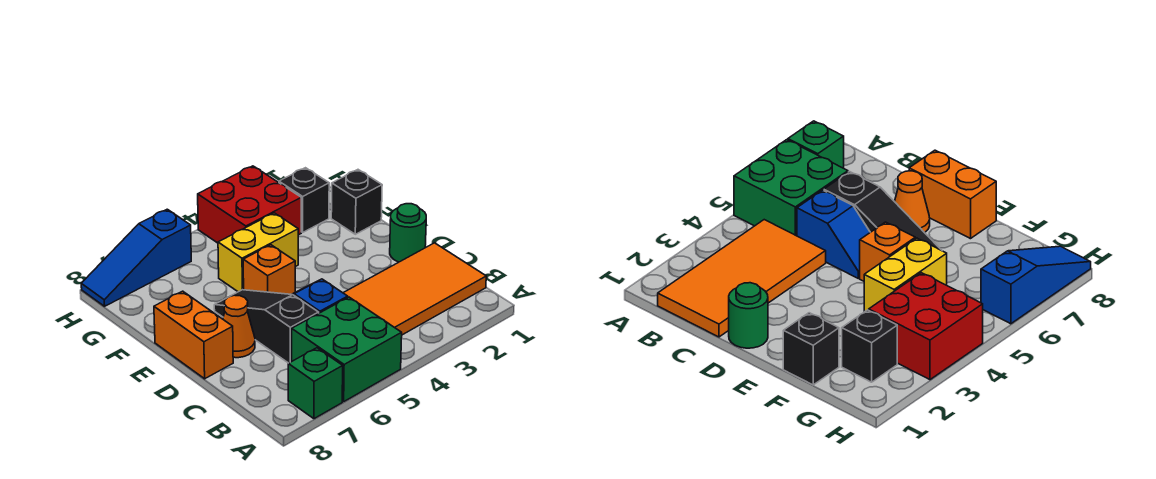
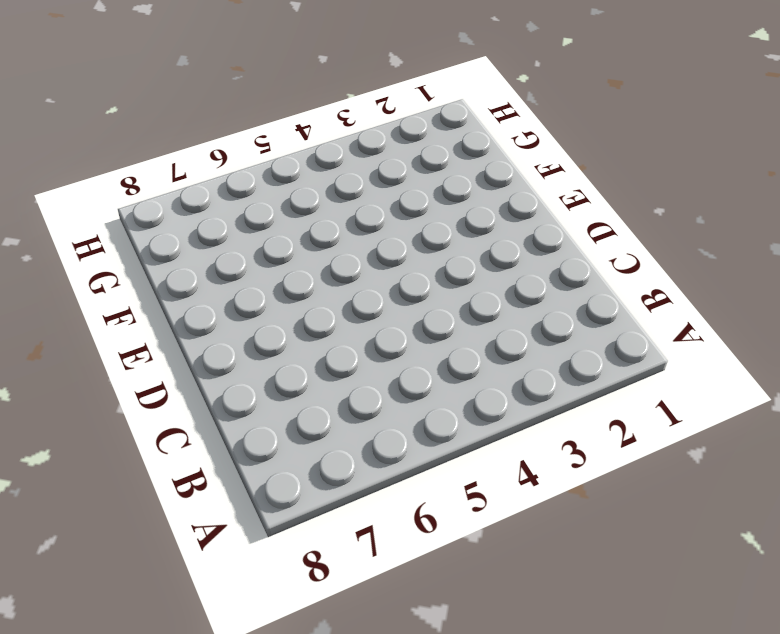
none -> green brick A5:B6 level 1
none -> green brick A7 level 1
none -> orange tile B1:C4 level 1

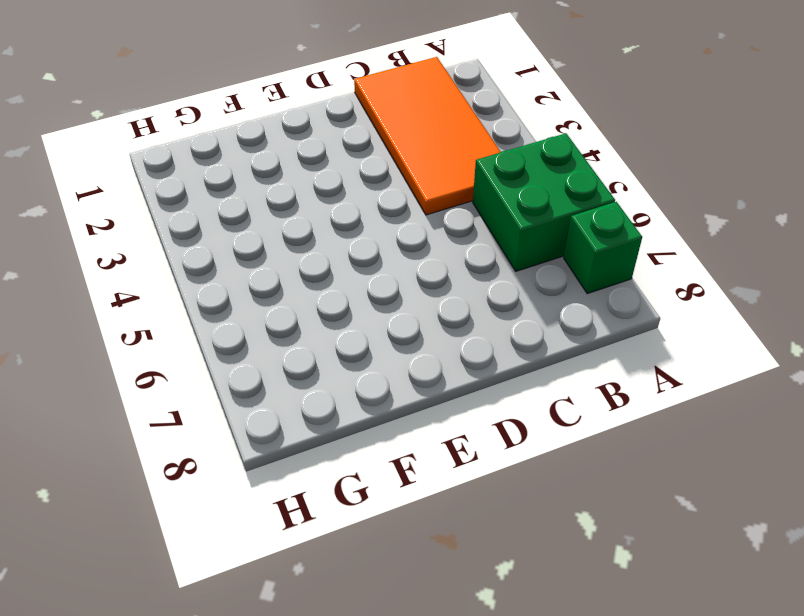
none -> blue slope C5:D5 level 1 top C
none -> black slope C6:E6 level 1 top C
none -> green round brick D1 level 1

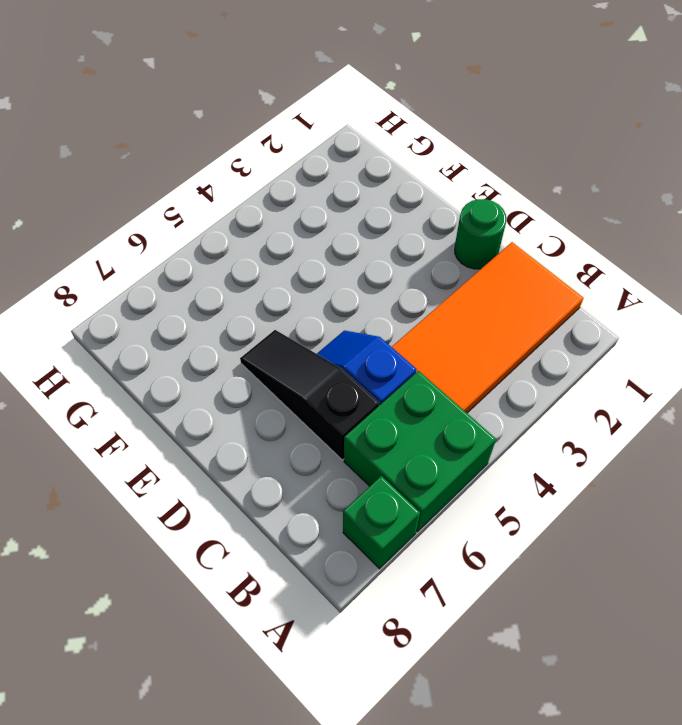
none -> orange cone D7 level 1
none -> orange brick D8:E8 level 1
none -> orange brick E5 level 1

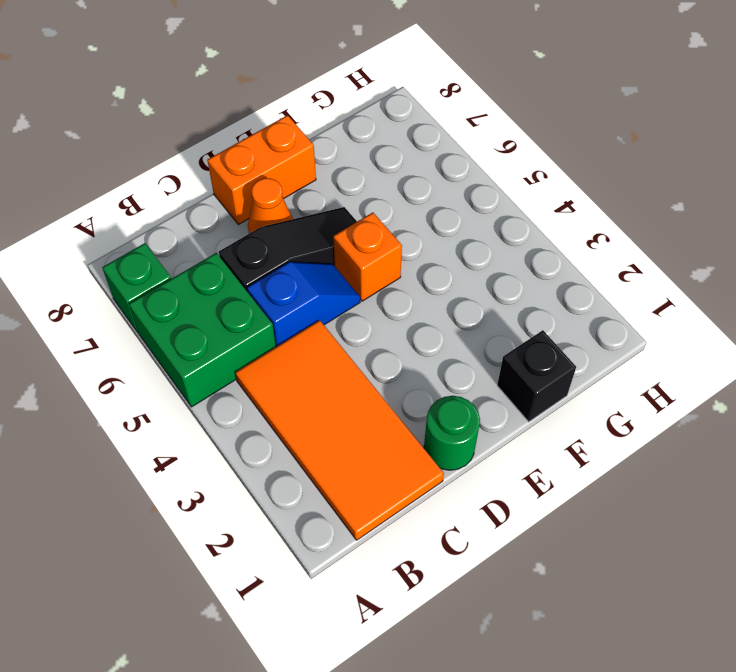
none -> yellow brick F4:F5 level 1
none -> black brick G2 level 1
none -> red brick G3:H4 level 1

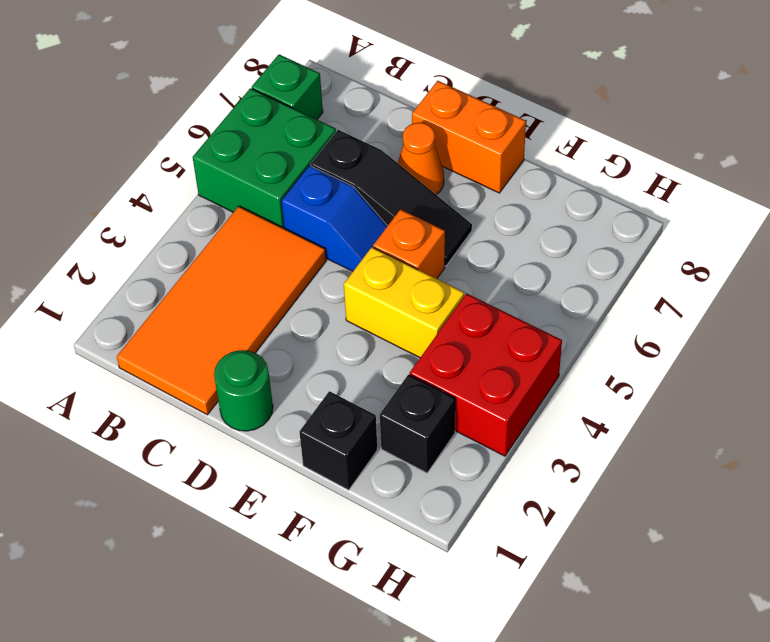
yellow brick E4:F4 level 1 -> yellow brick F4:F5 level 1
none -> blue slope H6:H8 level 1 top 6

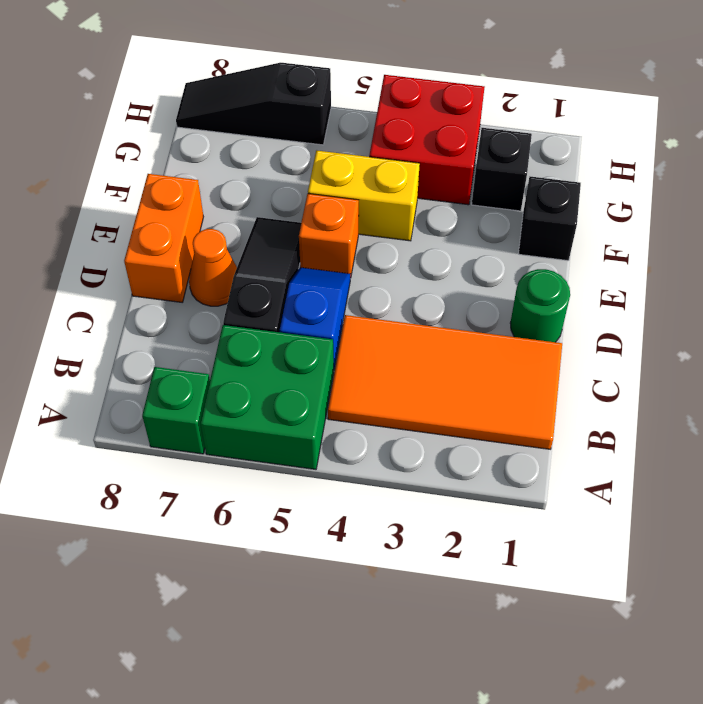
black slope H6:H8 level 1 top 6 -> blue slope H6:H8 level 1 top 6

